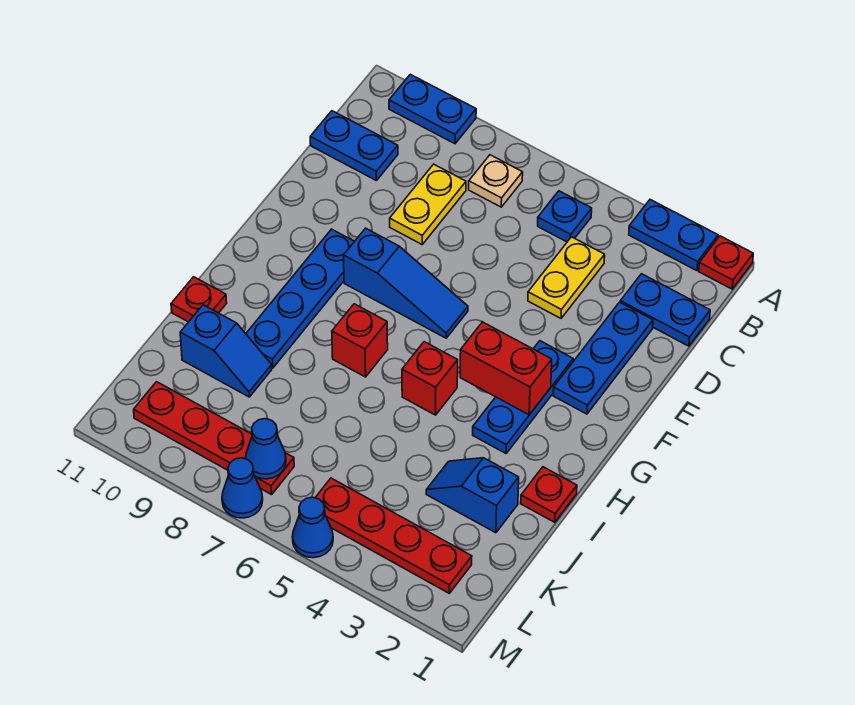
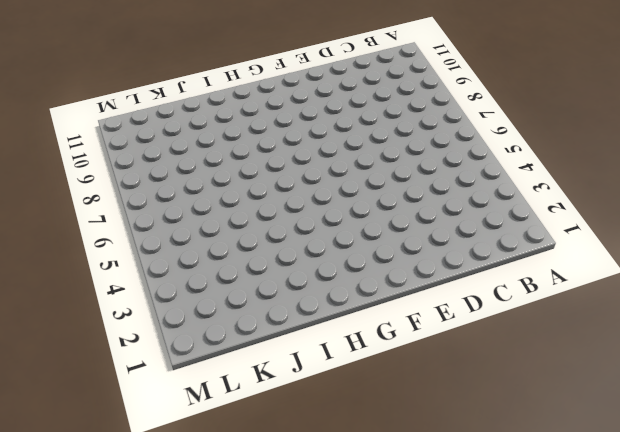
none -> red plate A1 level 1
none -> blue plate A2:A3 level 1
none -> blue plate A9:A10 level 1

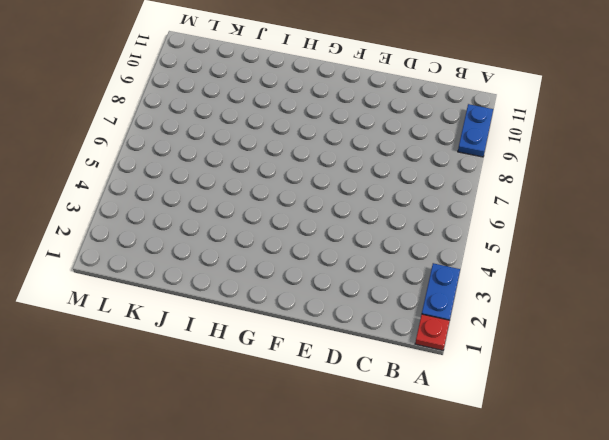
none -> blue plate B5 level 1
none -> tan plate B7 level 1
none -> blue plate C1:C2 level 1

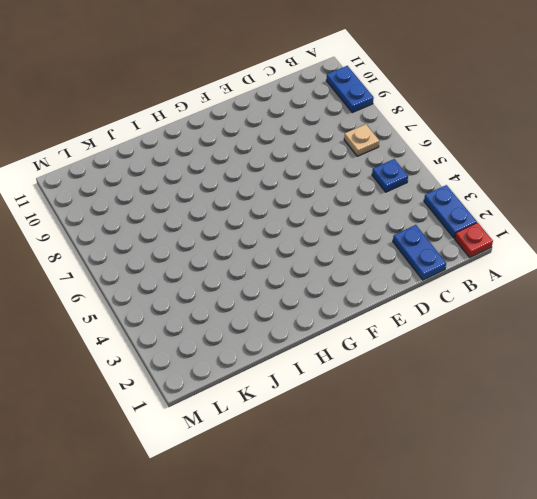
none -> yellow plate C4:D4 level 1
none -> yellow plate C8:D8 level 1
none -> blue plate C10:C11 level 1

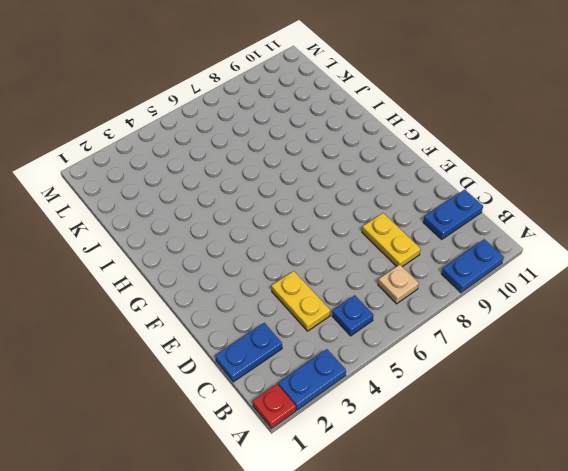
none -> blue plate D2:F2 level 1
none -> blue plate F3:H3 level 1
none -> blue slope F6:F8 level 1 top 8

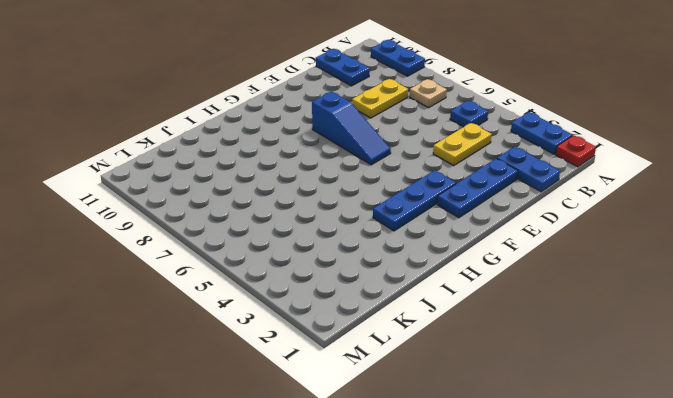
none -> blue plate F9:I9 level 1
none -> red brick H5 level 1
none -> red brick H7 level 1

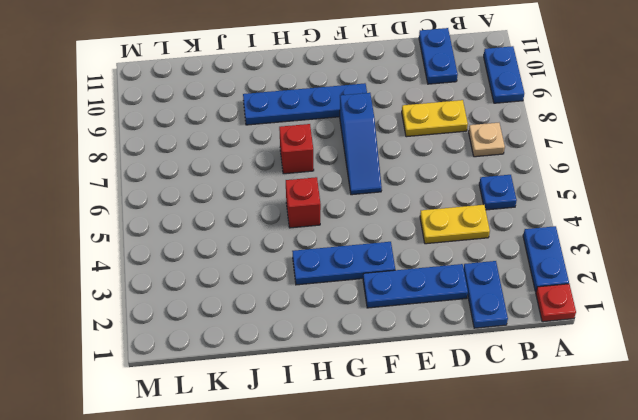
none -> red plate I1 level 1
none -> red plate I11 level 1
none -> blue slope J2:J3 level 1 top 2

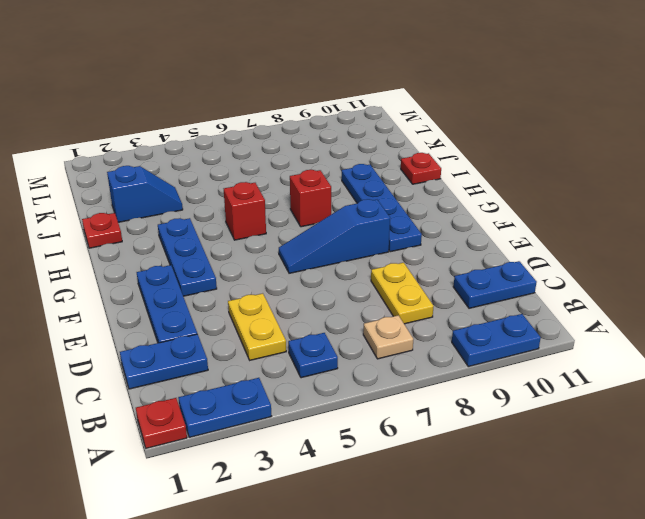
none -> blue slope J9:J10 level 1 top 10
none -> red plate L2:L5 level 1
none -> red plate L7:L10 level 1

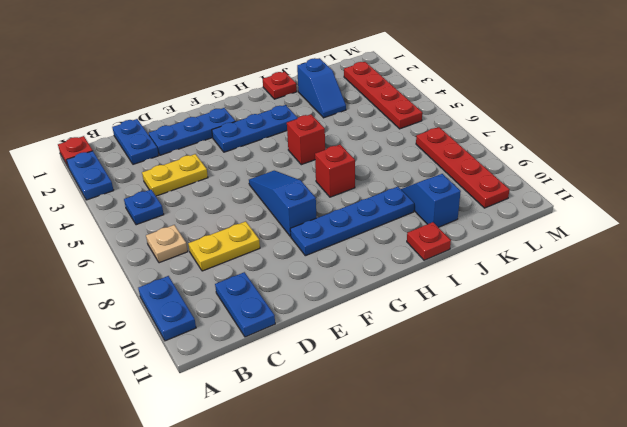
none -> blue cone M5 level 1
none -> blue cone M7 level 1
none -> red brick G3:G4 level 2

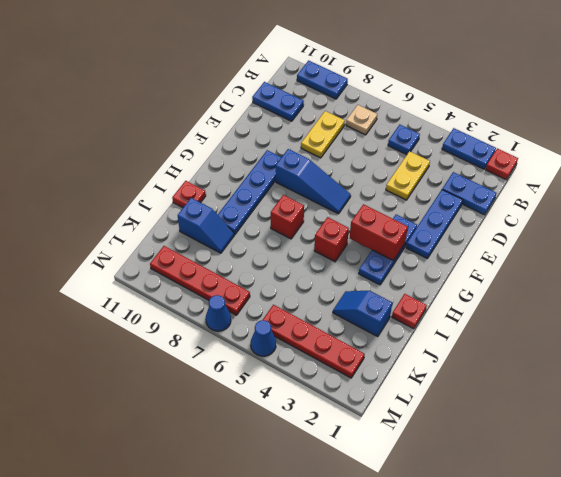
none -> blue cone L7 level 2

